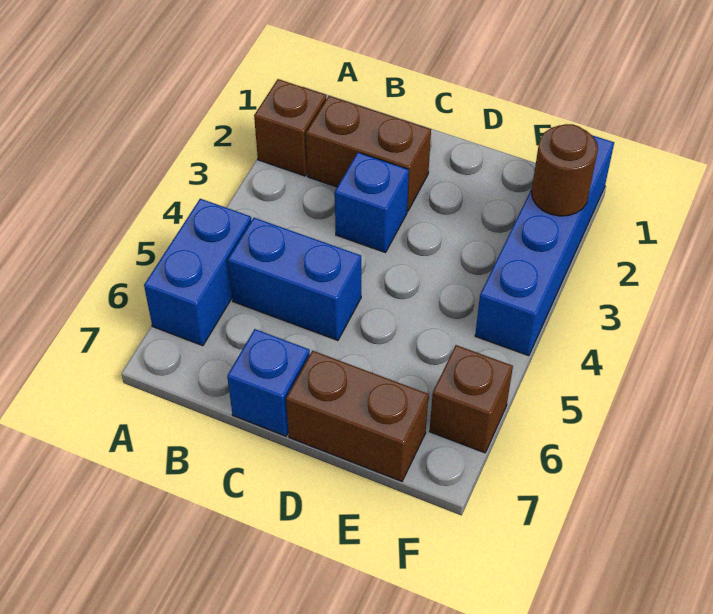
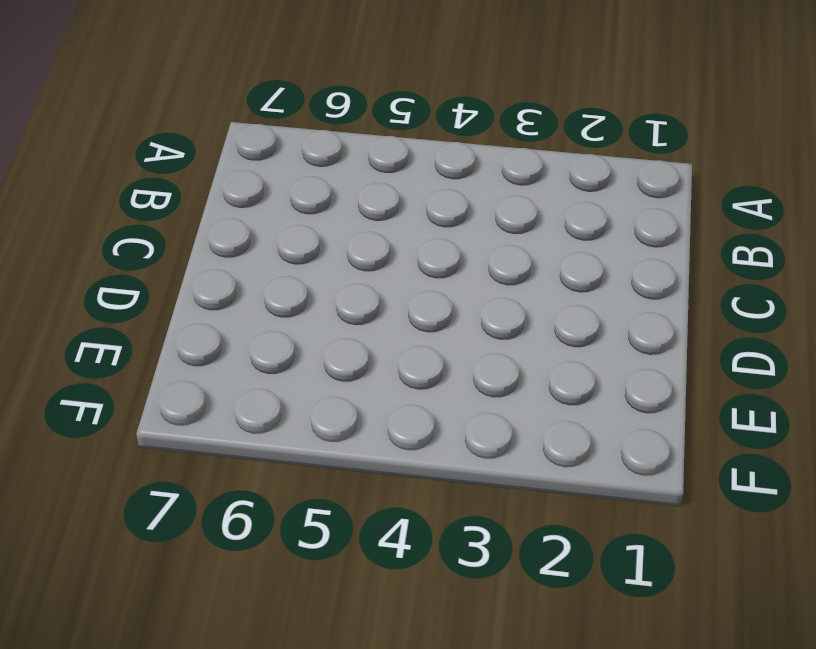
none -> brown brick A2 level 1
none -> blue brick A5:A6 level 1

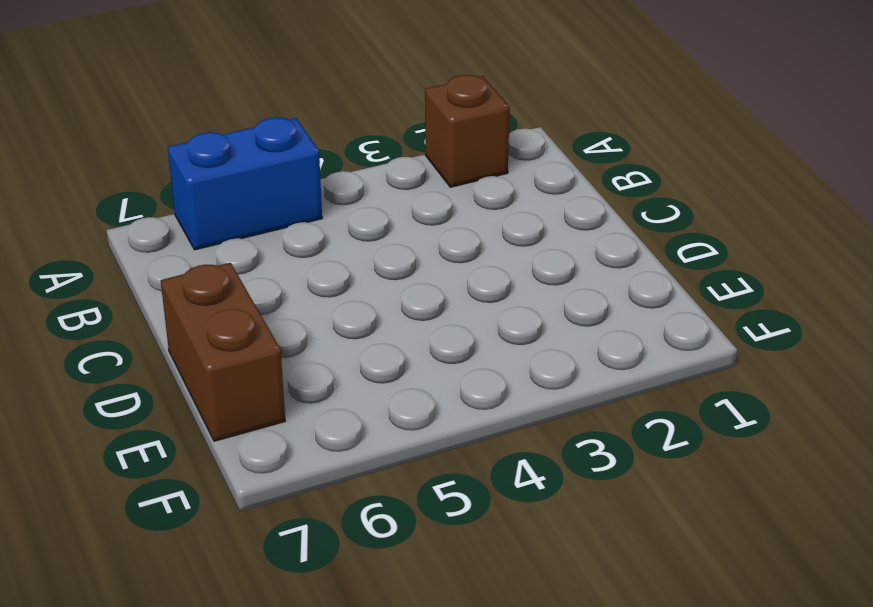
none -> brown brick B2:C2 level 1
none -> blue brick B5:C5 level 1

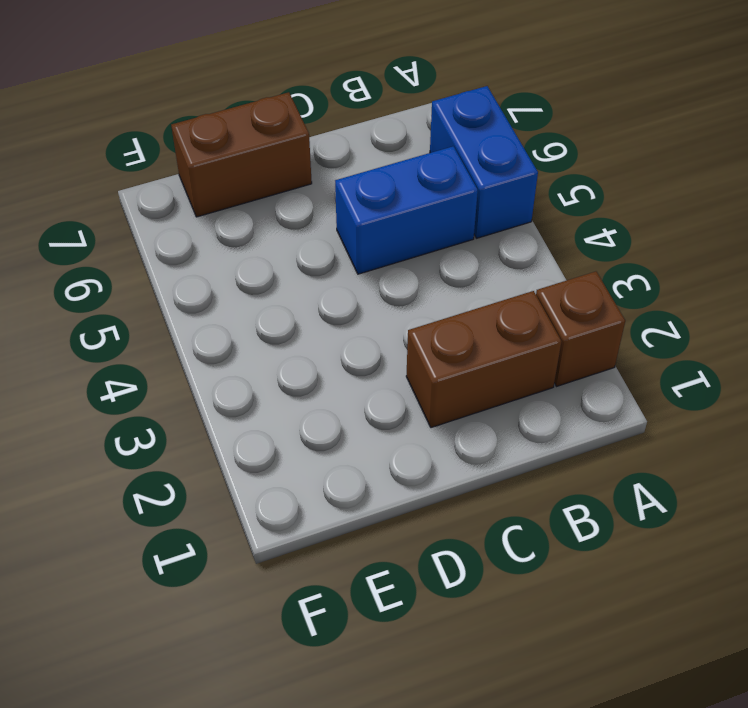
none -> blue brick C3 level 1
none -> blue brick C7 level 1

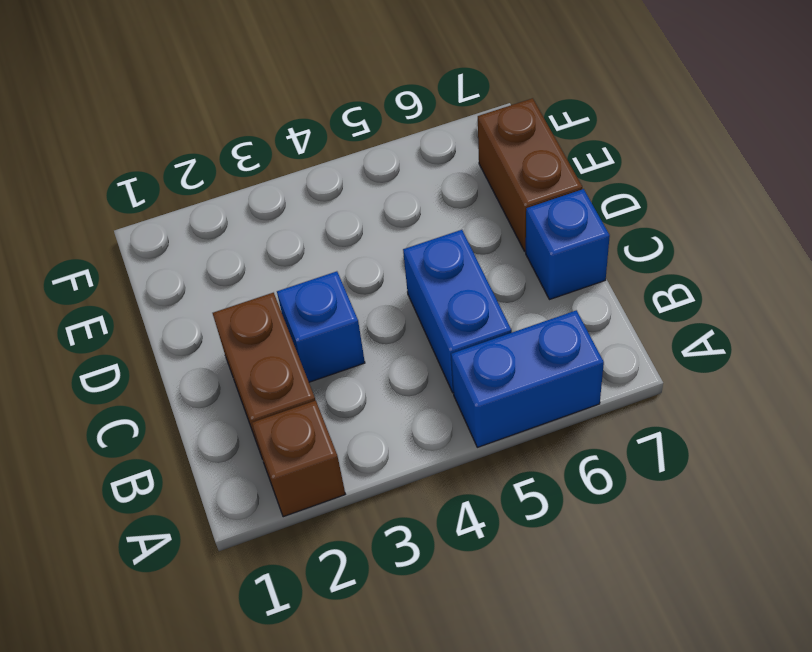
none -> blue brick F1:F4 level 1
none -> brown brick F6 level 1

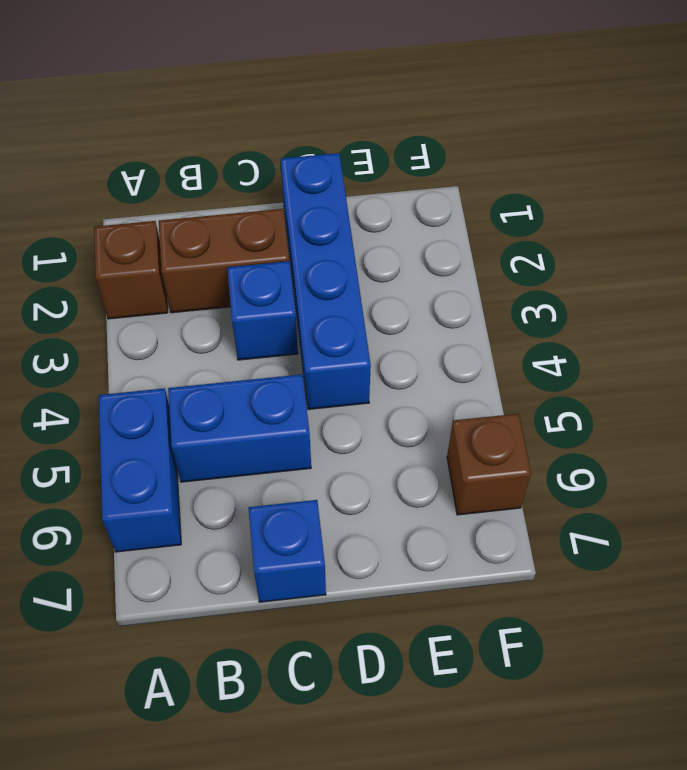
blue brick D1:D4 level 1 -> blue brick F1:F4 level 1
none -> brown brick D7:E7 level 1
none -> brown round brick F2 level 2

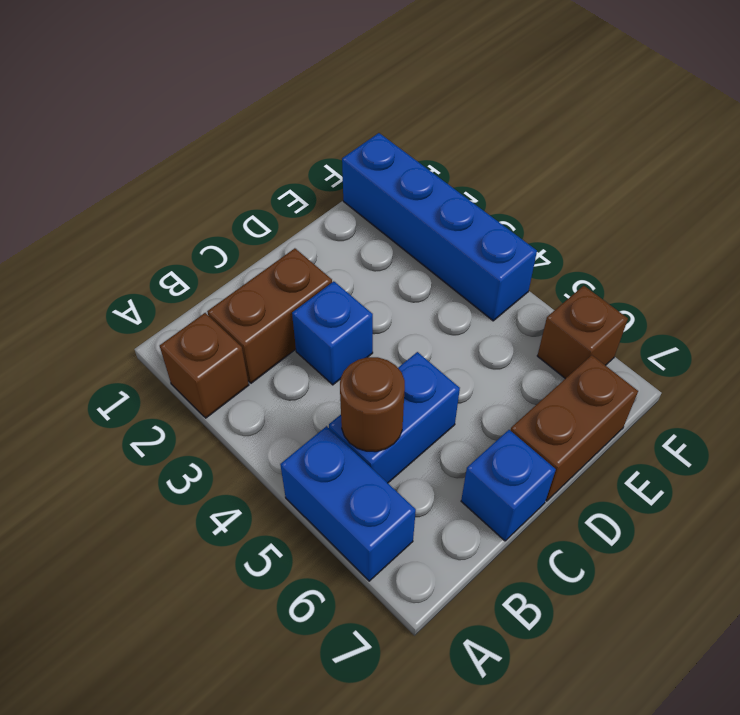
brown round brick B5 level 2 -> brown round brick F2 level 2

